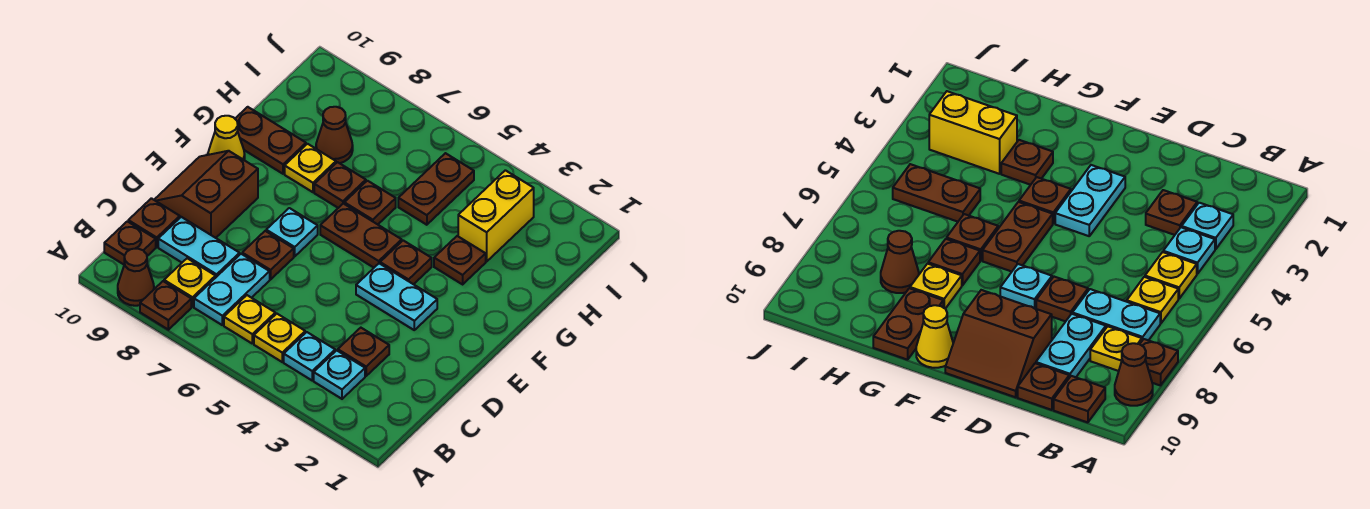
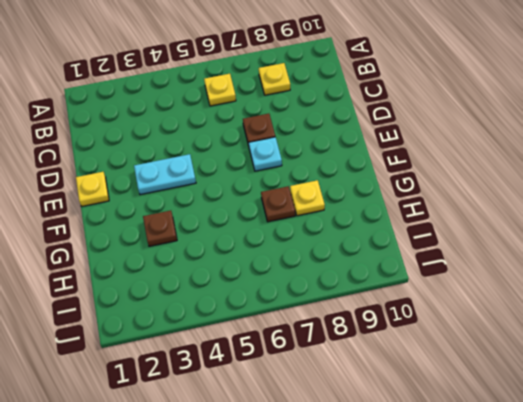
yellow plate E1 level 1 -> yellow plate B5 level 1
none -> brown plate A8 level 1
none -> brown cone A9 level 1
none -> cyan plate B3 level 1

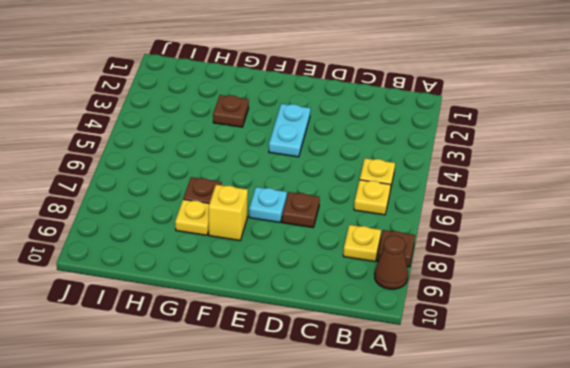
yellow brick F8 level 1 -> none
none -> cyan plate B3 level 1
none -> cyan plate B4 level 1
none -> cyan plate B7:C7 level 1

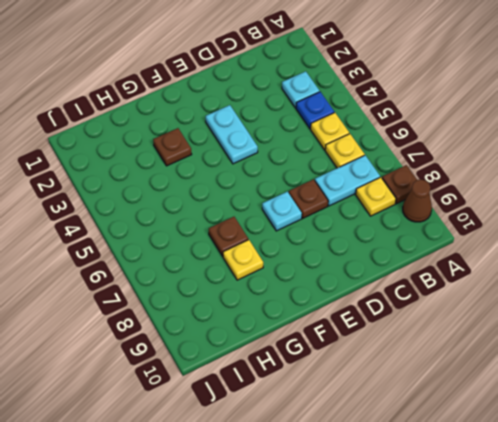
blue plate B4 level 1 -> cyan plate B4 level 1
none -> brown plate B10 level 1
none -> brown plate C3 level 1
none -> cyan plate C8:C9 level 1

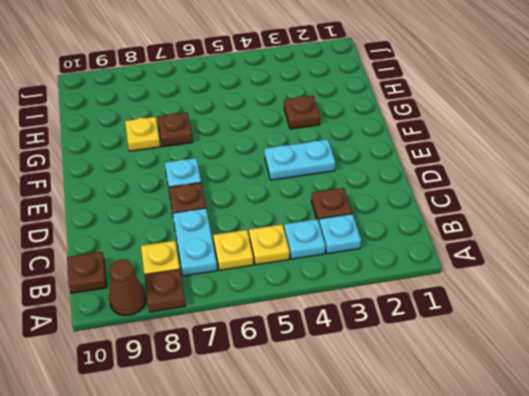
none -> cyan plate C8:C9 level 1
none -> brown plate C10 level 1
none -> brown slope D9:E10 level 1 top 9

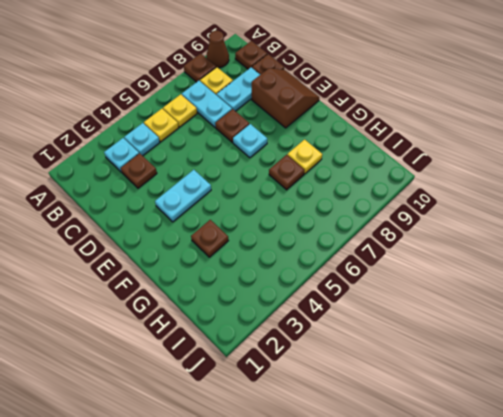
none -> brown plate F4 level 1
none -> brown plate F5:F6 level 1
none -> yellow cone F10 level 1

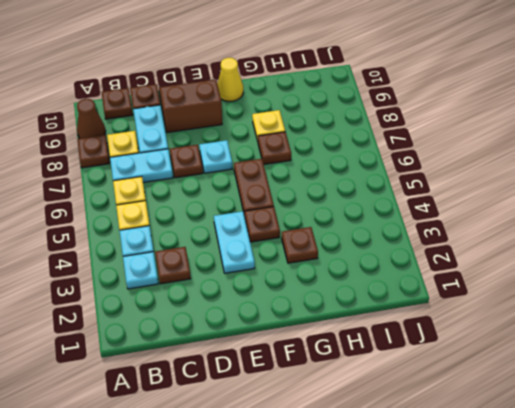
none -> brown plate G6 level 1
none -> brown plate G9:G10 level 1
none -> yellow brick H3:I3 level 1

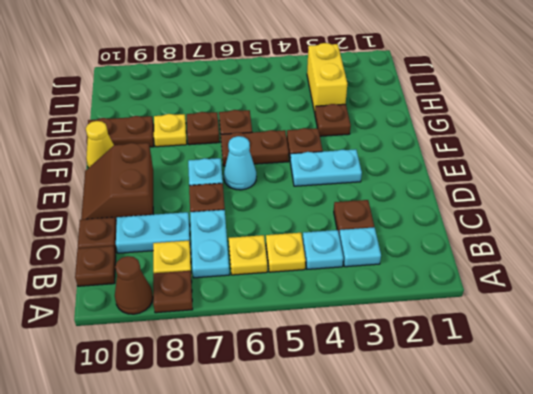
cyan cone E6 level 1 -> none
none -> brown plate H5:I5 level 1
none -> brown cone H8 level 1

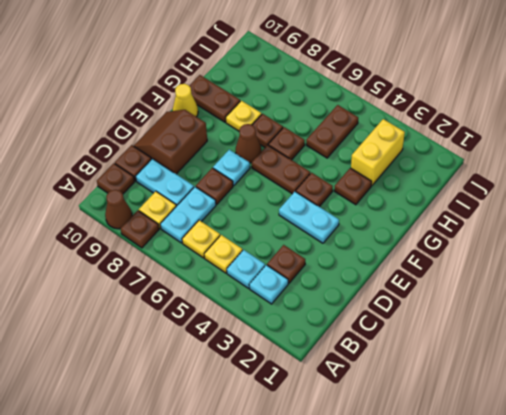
brown cone F7 level 1 -> brown cone H8 level 1

